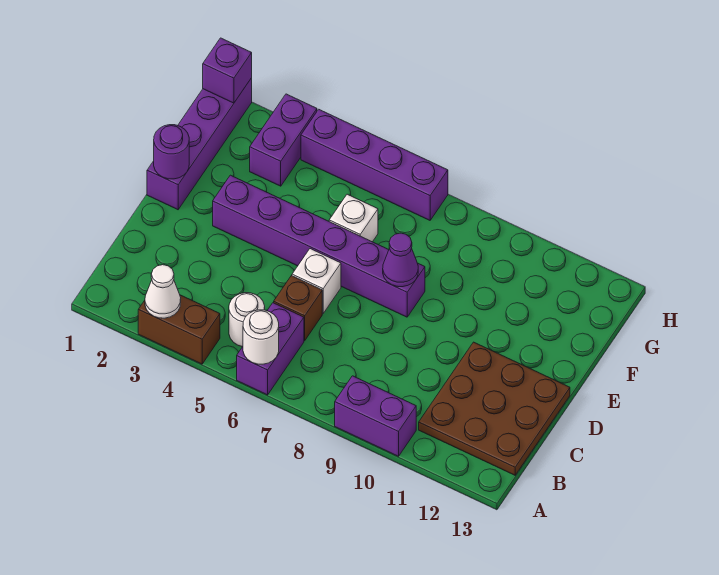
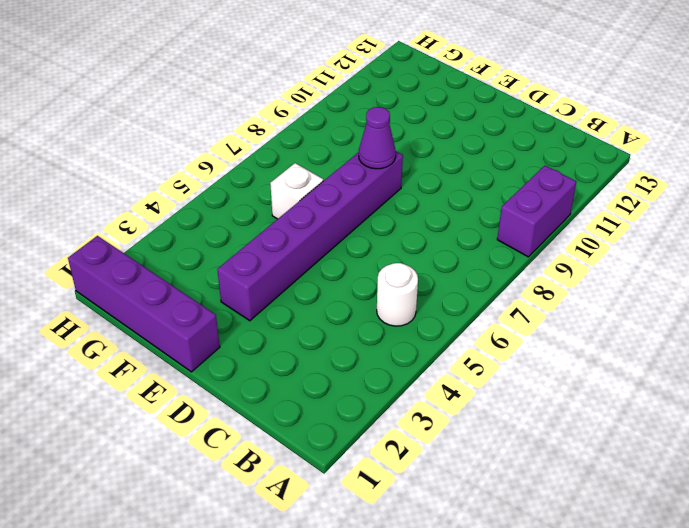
none -> brown brick A3:A4 level 1
none -> purple brick A6:B6 level 1
none -> brown plate B11:D13 level 1

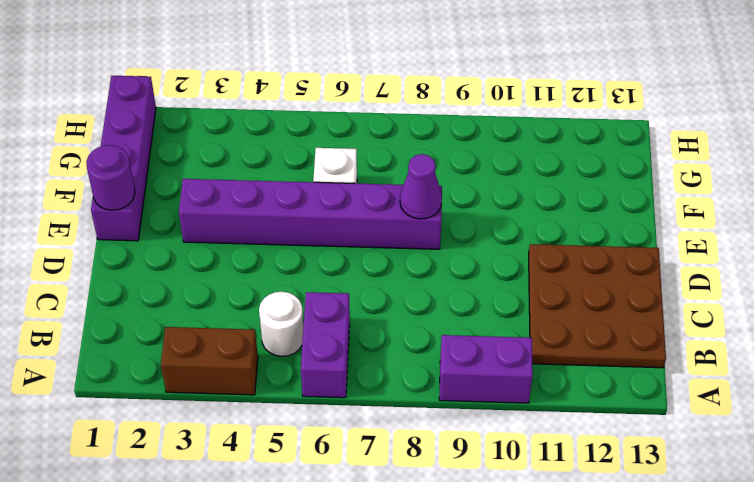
none -> brown brick C6 level 1
none -> white brick D6 level 1
none -> purple brick G3:H3 level 1

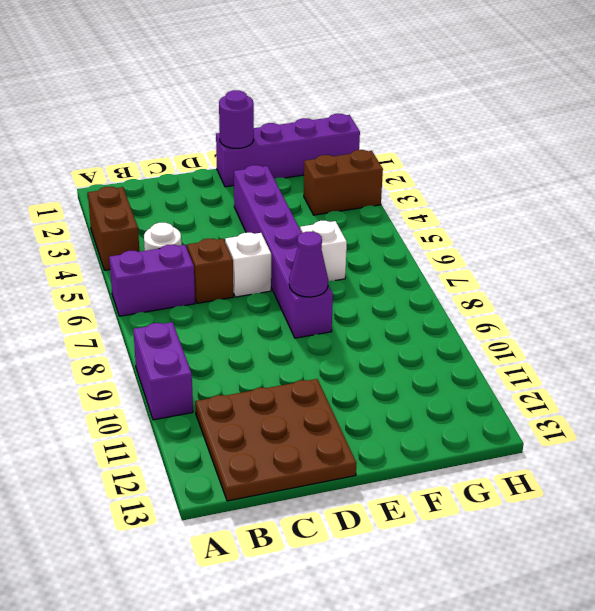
brown brick G3:H3 level 1 -> purple brick G3:H3 level 1
none -> purple brick H4:H7 level 1
none -> white cone A3 level 2
none -> white round brick A6 level 2

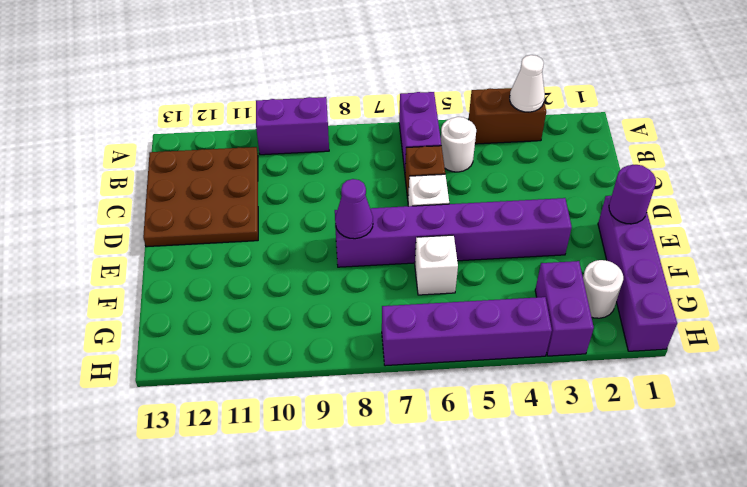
white round brick G2 level 1 -> white round brick A6 level 2
none -> purple brick H1 level 2

